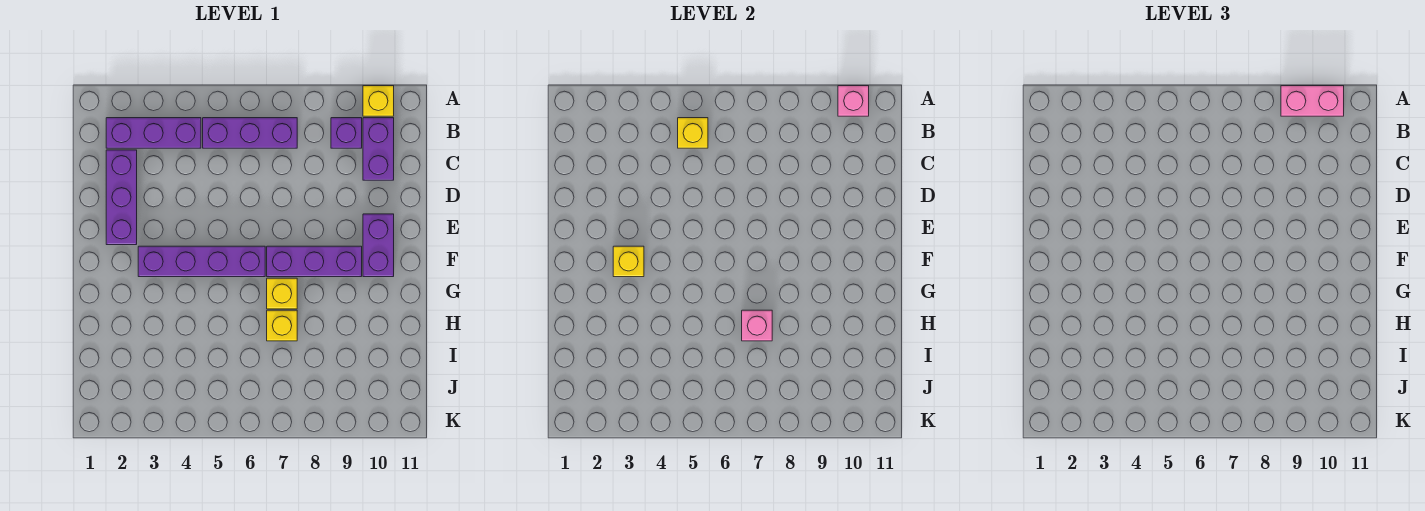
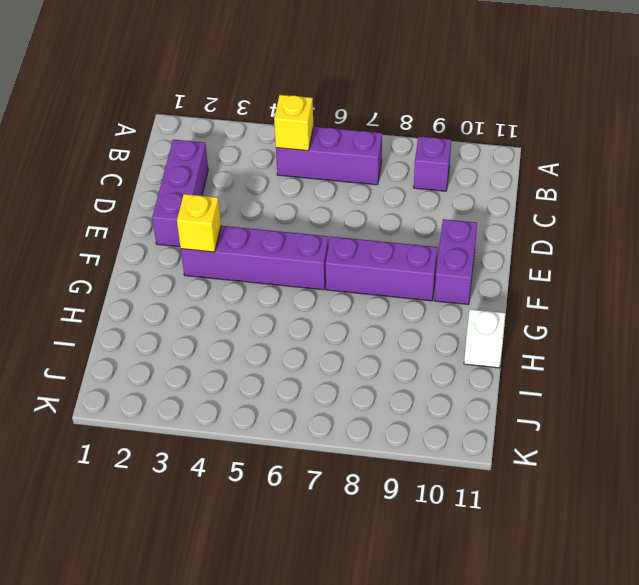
white brick H11 level 1 -> none
none -> yellow brick A10 level 1
none -> purple brick B2:B4 level 1
none -> purple brick B10:C10 level 1

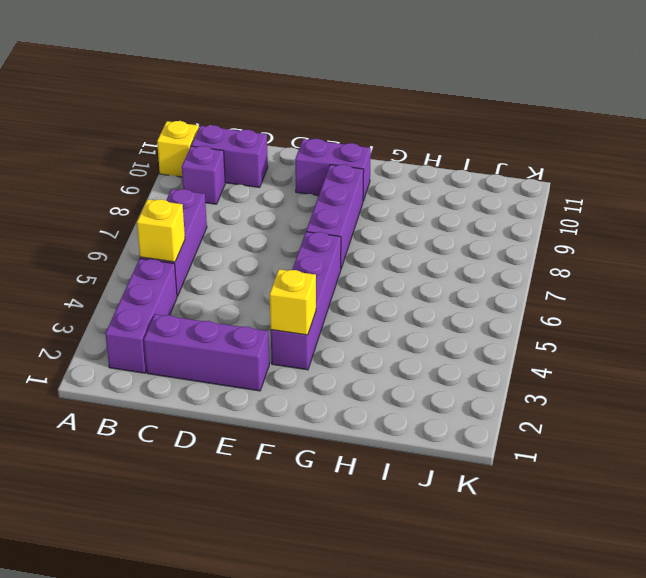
none -> yellow brick G7 level 1
none -> yellow brick H7 level 1
none -> pink brick A10 level 2

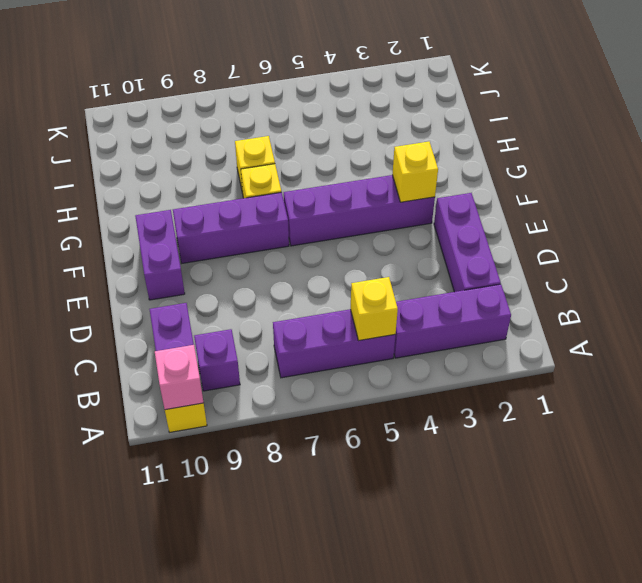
none -> pink brick H7 level 2
none -> pink brick A9:A10 level 3

